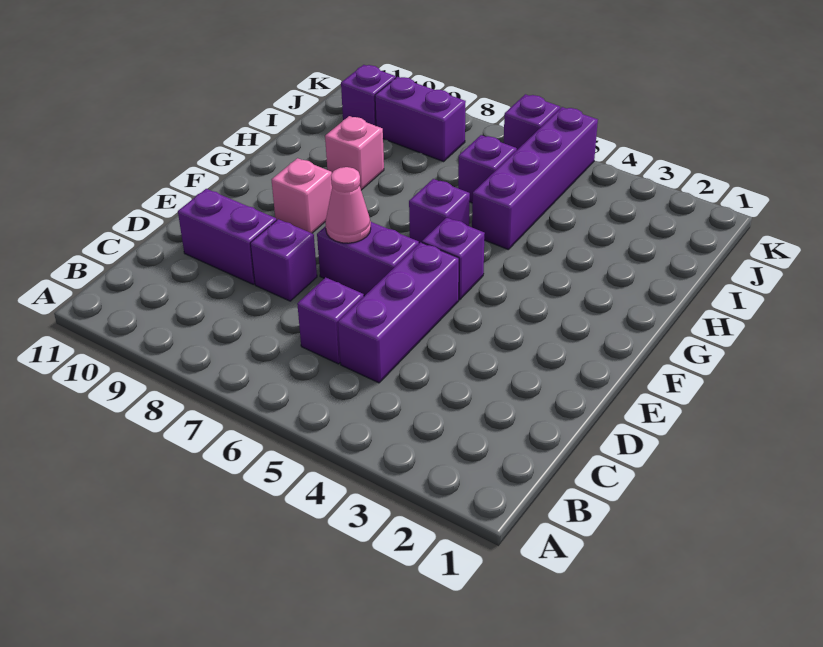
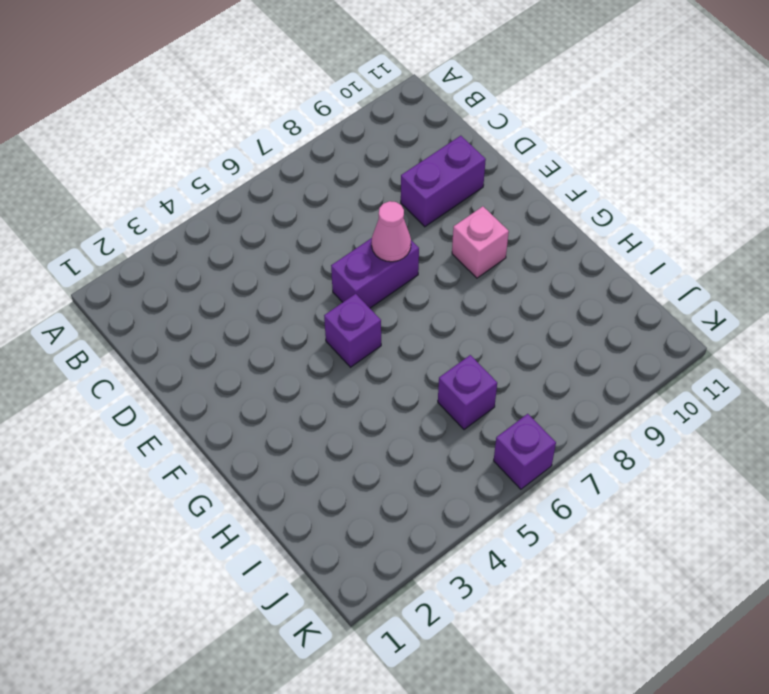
none -> purple brick C5:E5 level 1
none -> purple brick C6 level 1
none -> purple brick D8 level 1

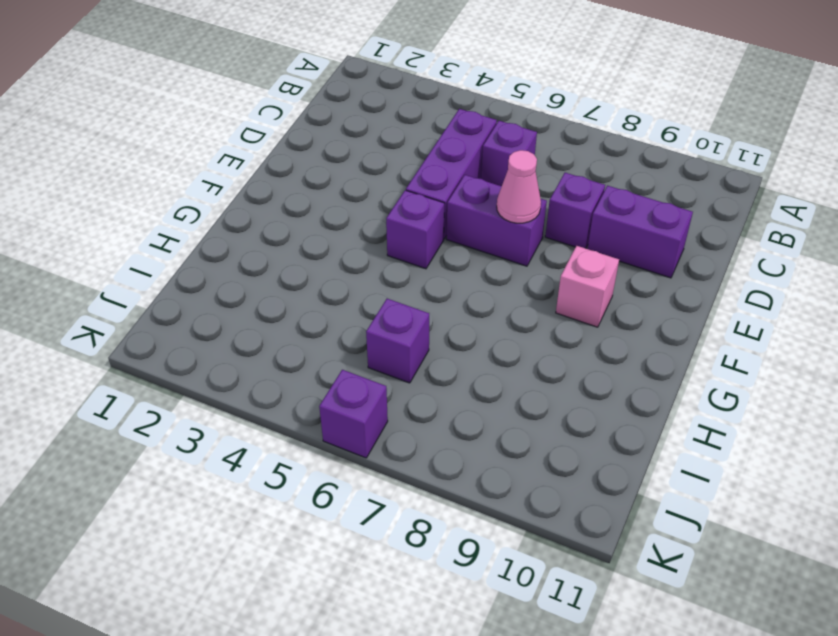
none -> purple brick G6 level 1
none -> purple brick H5:K5 level 1
none -> pink brick H9 level 1

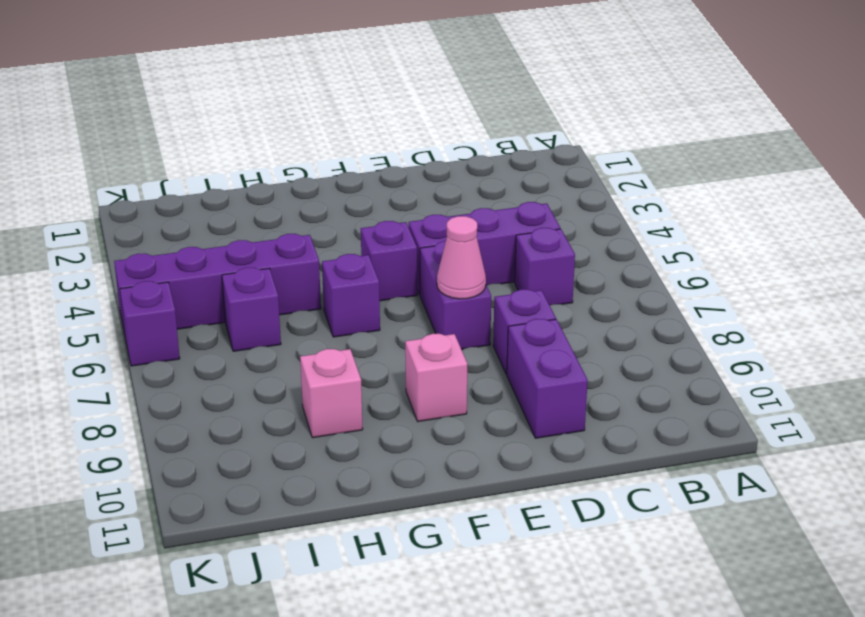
none -> purple brick J8:J9 level 1
none -> purple brick J10 level 1

